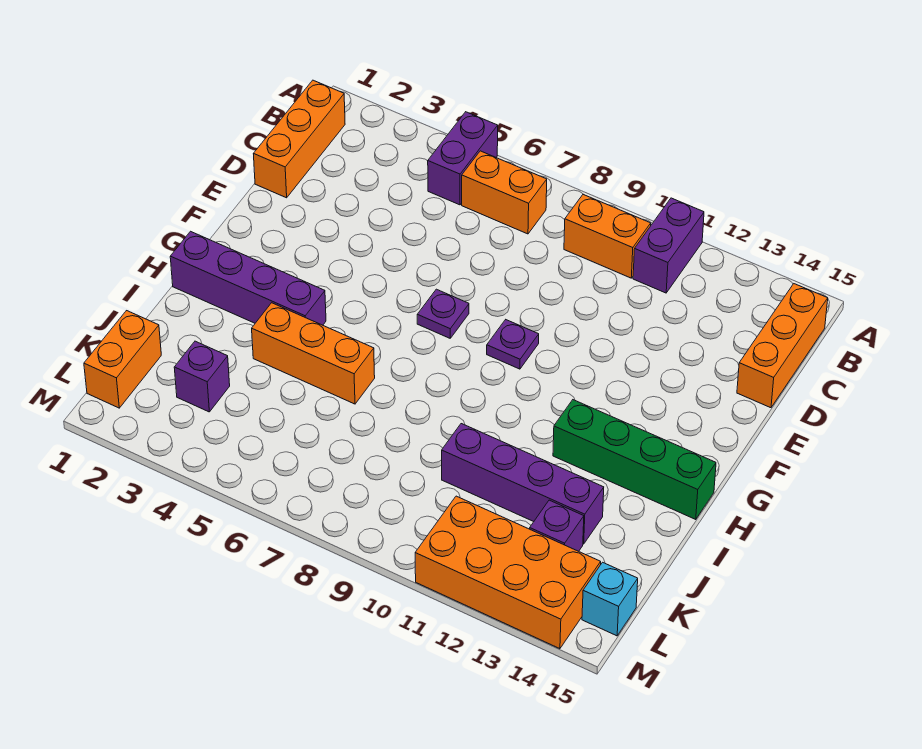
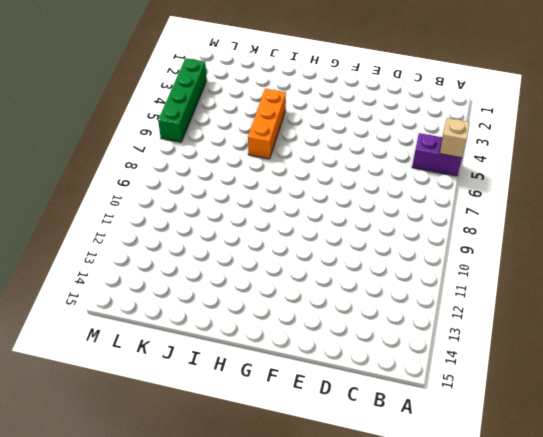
tan brick A5 level 2 -> none
green brick M3:M6 level 1 -> green brick H12:H15 level 1
none -> purple brick A11:B11 level 1
none -> orange brick B1:D1 level 1
none -> orange brick B6:B7 level 1

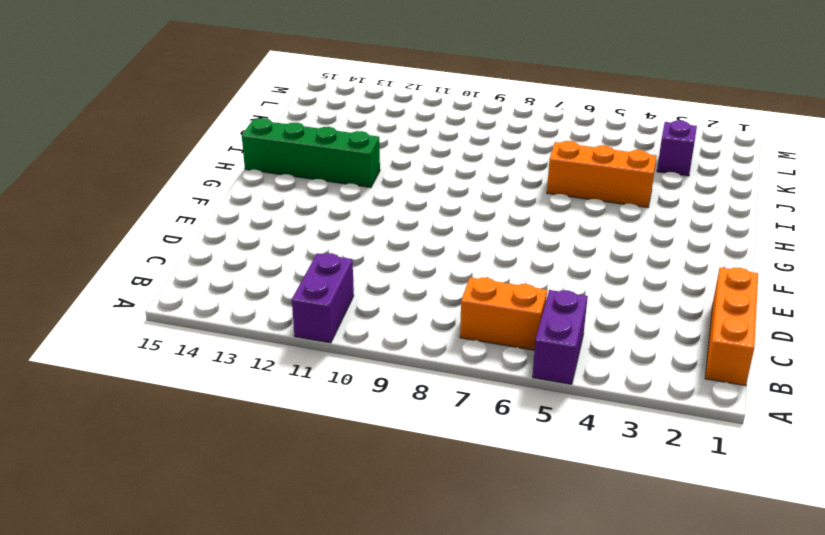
none -> orange brick B9:B10 level 1
none -> orange brick B15:D15 level 1
none -> purple plate F7 level 1

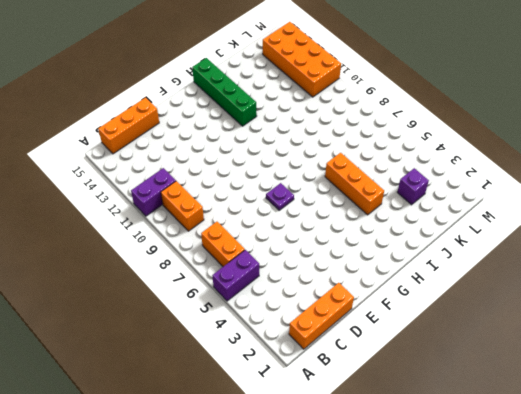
none -> purple plate F9 level 1
none -> purple brick H1:H4 level 1
none -> purple brick J10:J13 level 1

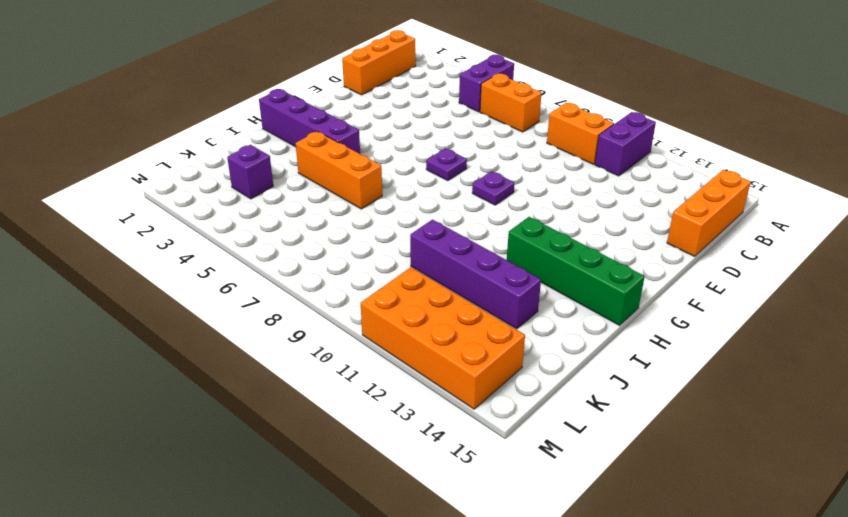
none -> orange brick K1:L1 level 1
none -> purple brick K13 level 1
none -> cyan brick L15 level 1

